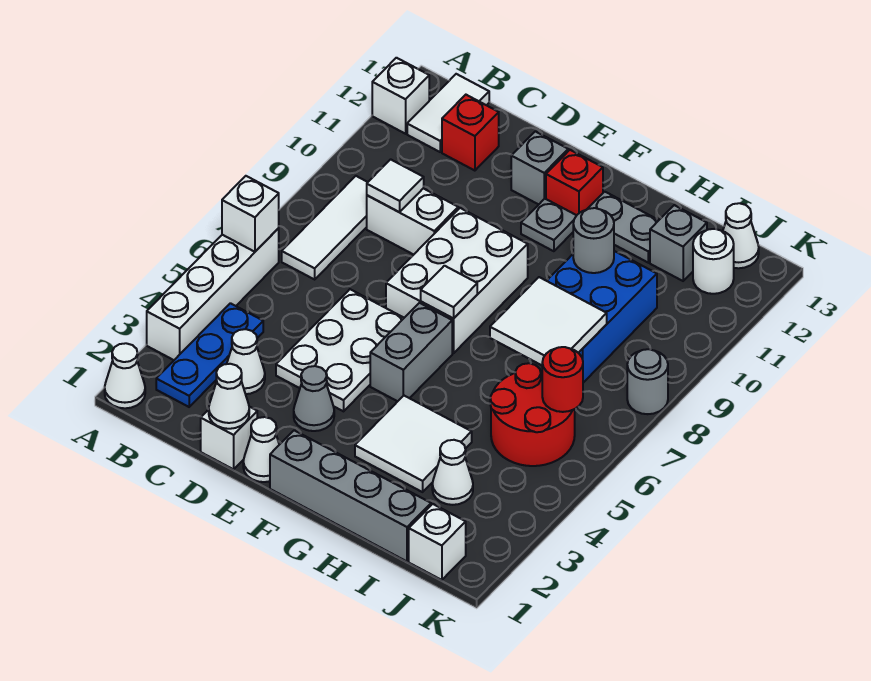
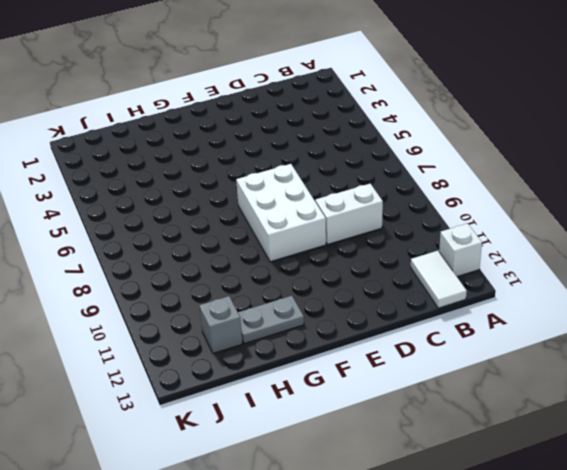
none -> white cone A1 level 1
none -> white brick A3:A6 level 1
none -> blue plate B2:B4 level 1
none -> white tile B7:B9 level 1

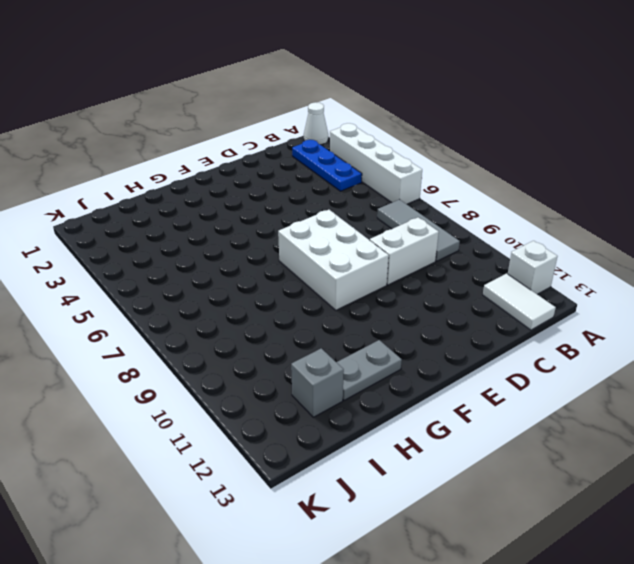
grey tile B7:B9 level 1 -> white tile B7:B9 level 1
none -> white cone C3 level 1
none -> red brick C12 level 1
none -> white brick D1 level 1
none -> white plate D4:E6 level 1

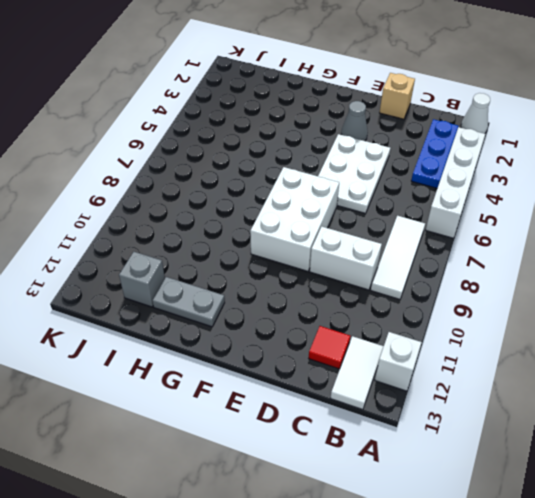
red tile C12 level 1 -> red brick C12 level 1
tan brick D1 level 1 -> white brick D1 level 1
none -> white cone C3 level 1
none -> white cone E1 level 1
none -> grey brick E12 level 1
none -> grey brick F1:I1 level 1

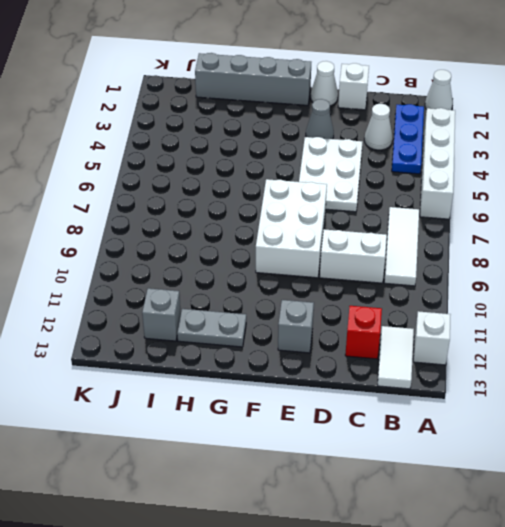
none -> grey brick F5:F6 level 1
none -> grey plate F11 level 1
none -> red brick F12 level 1
none -> white tile G3:H4 level 1

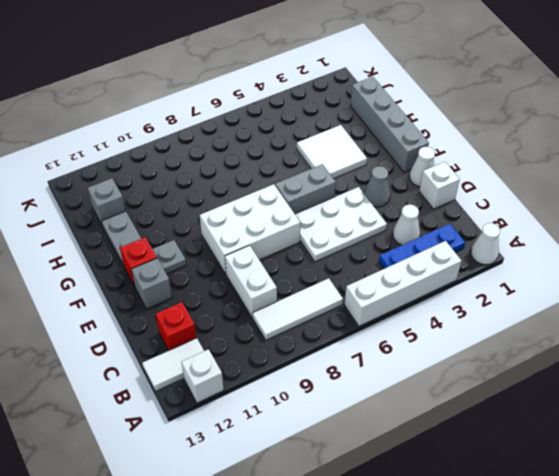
none -> blue brick H8:I10 level 1
none -> white cone I3 level 1
none -> red round brick I5:J6 level 1
none -> white brick J1 level 1

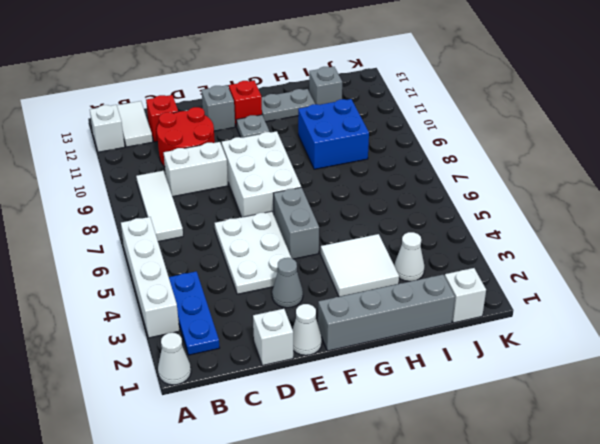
red round brick C10:D11 level 1 -> red round brick I5:J6 level 1
blue brick H9:I10 level 1 -> blue brick H8:I10 level 1
none -> white cone C3 level 1
none -> white round brick J12 level 1
none -> white cone J13 level 1
none -> grey round brick K8 level 1

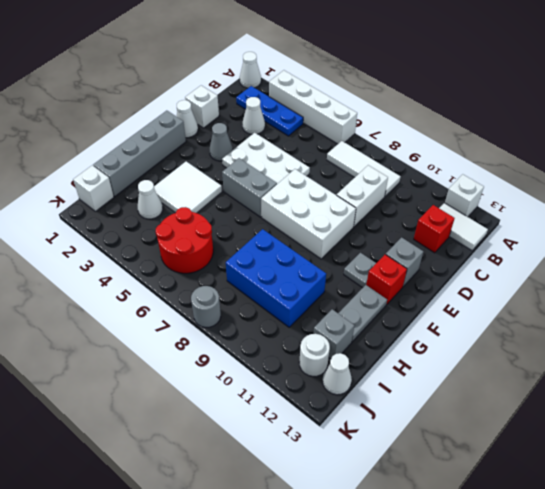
none -> white brick A6 level 2
none -> white tile C9 level 2
none -> white cone D1 level 2
none -> white tile F7 level 2

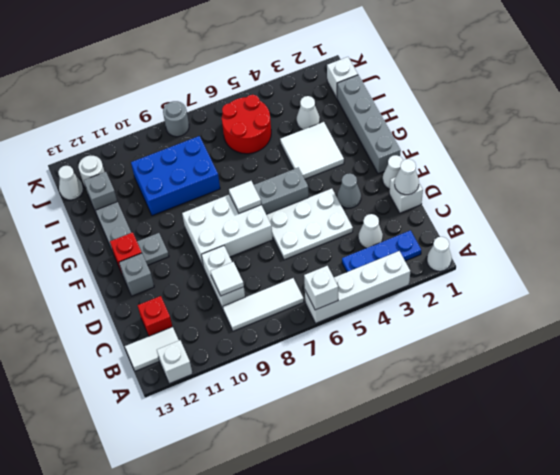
none -> white tile H7:I8 level 2
none -> grey round brick H10 level 2
none -> red round brick J6 level 2

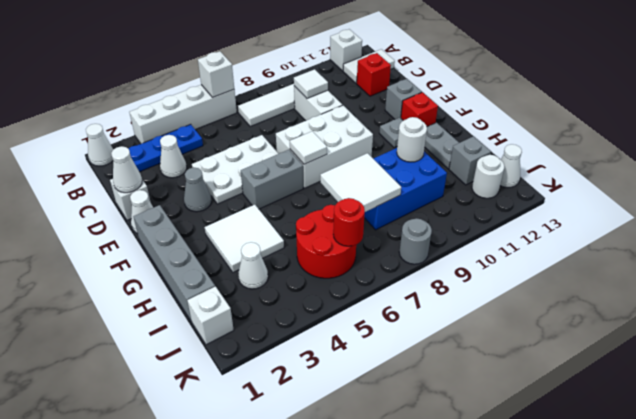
white round brick H10 level 2 -> grey round brick H10 level 2

